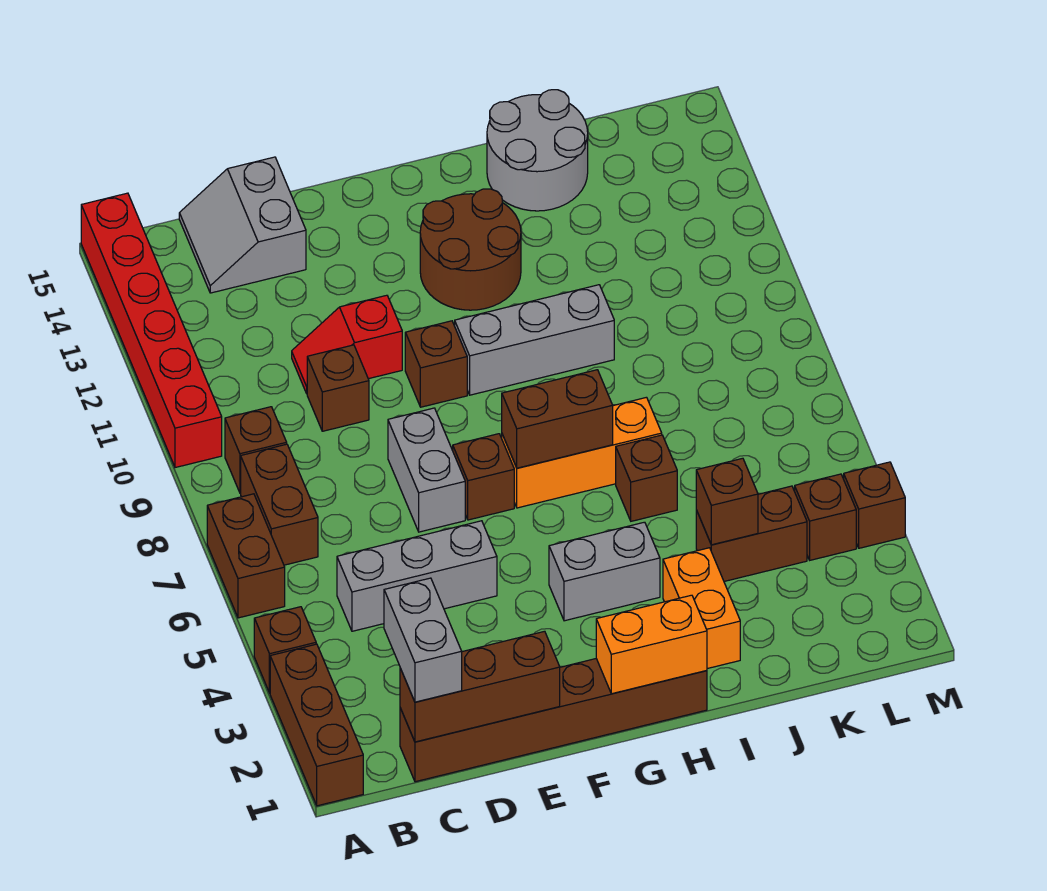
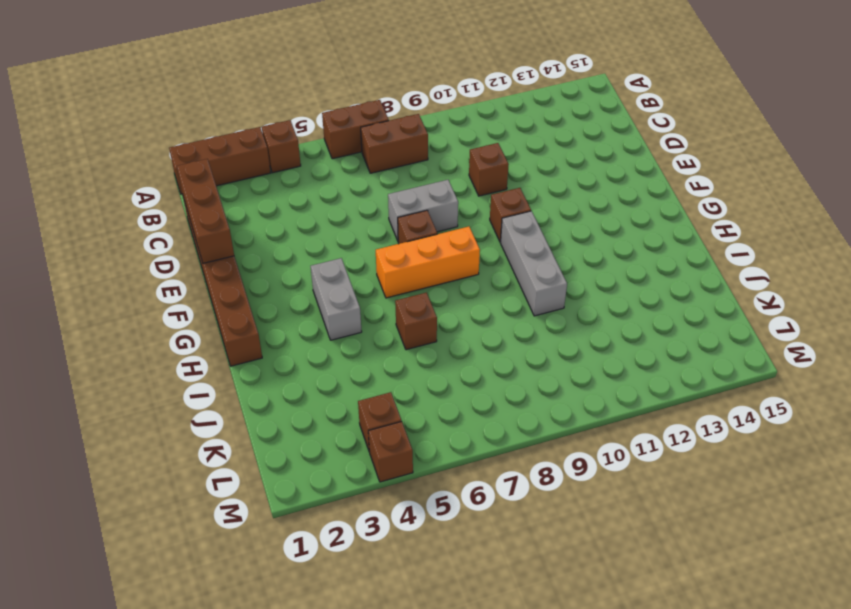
orange brick G6:G8 level 1 -> orange brick G7:I7 level 1
none -> red brick A10:A15 level 1
none -> brown brick B9 level 1
none -> grey brick C5:E5 level 1

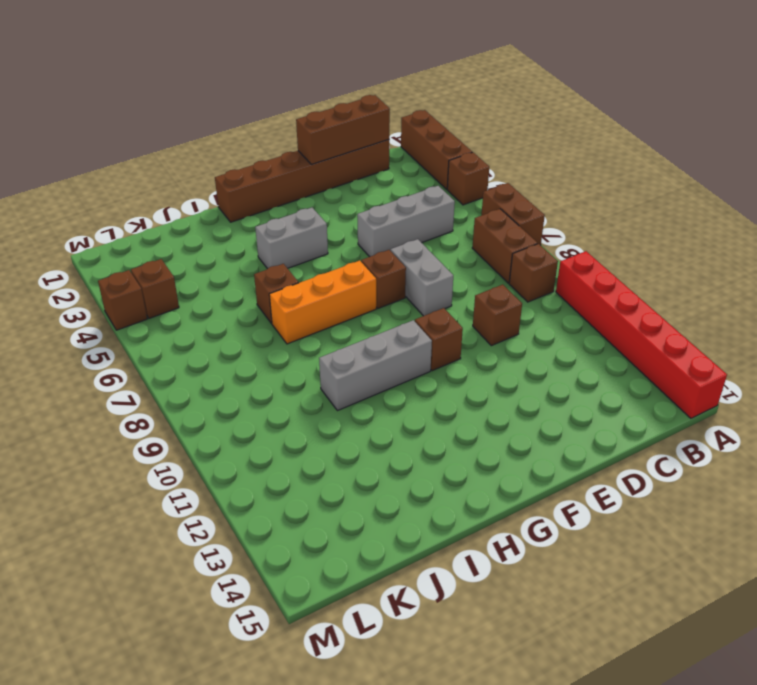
none -> grey slope C14:D15 level 1 top D
none -> red slope D11:E11 level 1 top E
none -> brown round brick G12:H13 level 1

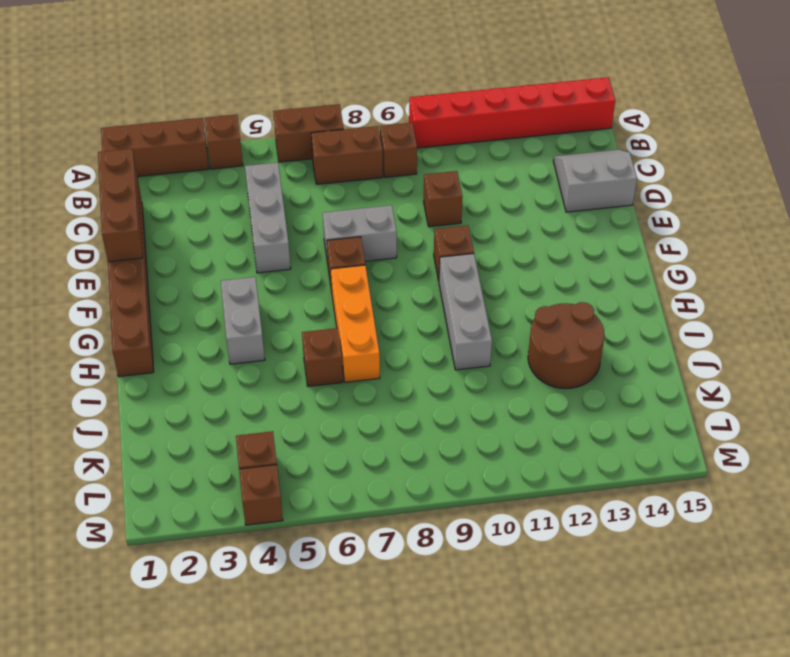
brown round brick I12:J13 level 1 -> brown round brick G12:H13 level 1
none -> red slope D11:E11 level 1 top E
none -> orange brick I2:I3 level 1
none -> grey round brick I14:J15 level 1

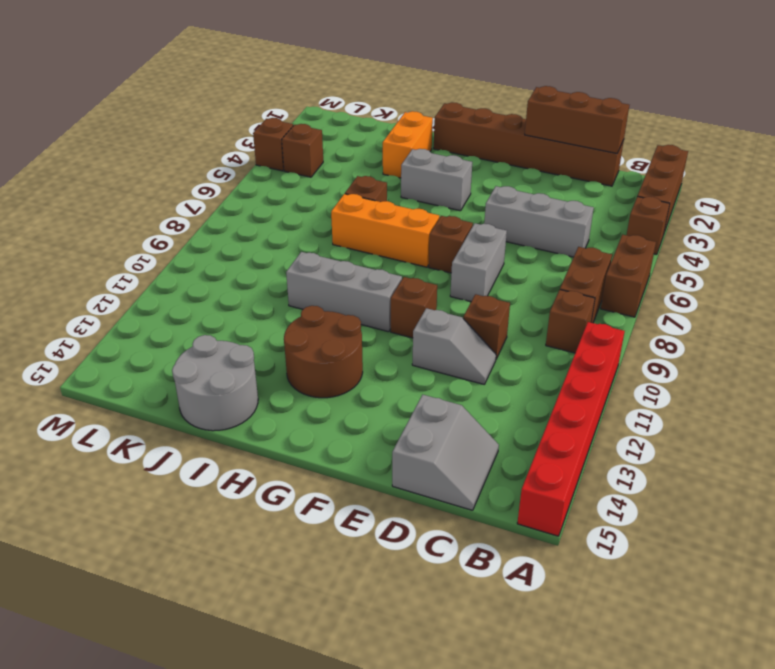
grey slope D11:E11 level 1 top E -> red slope D11:E11 level 1 top E
none -> brown brick J4:K4 level 1
none -> orange brick G1:H1 level 2
none -> brown brick G7:H7 level 2

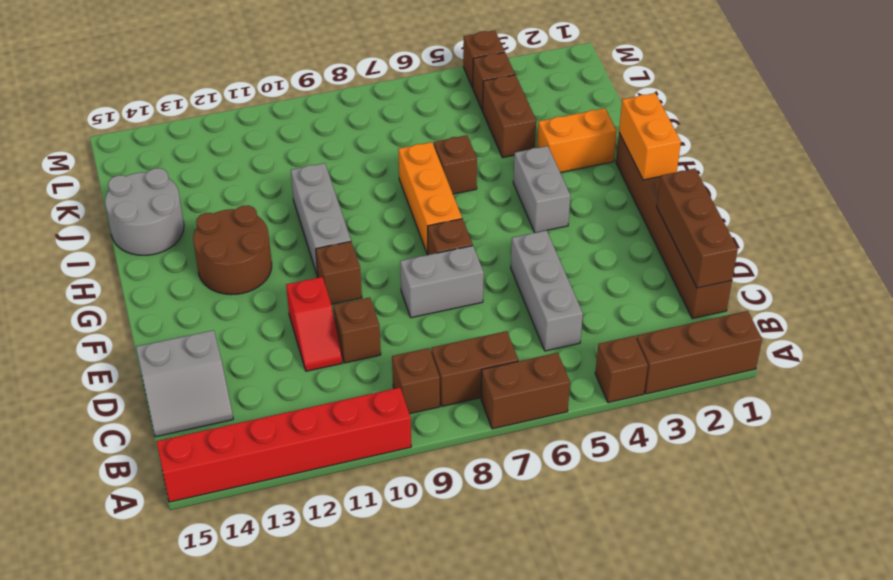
none -> brown brick G7:H7 level 2
none -> brown brick J4 level 2
none -> grey brick C1:C2 level 3

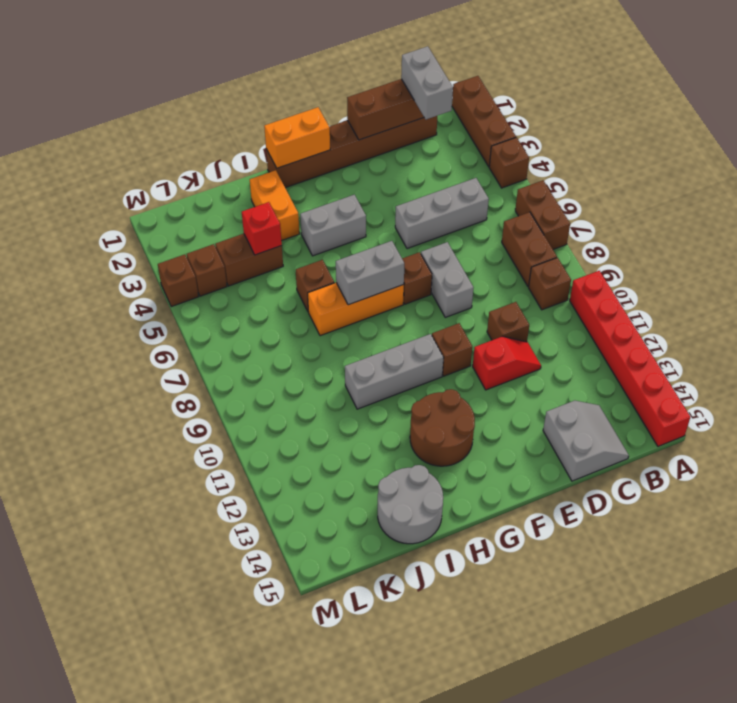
grey brick G7:H7 level 2 -> brown brick G7:H7 level 2
red brick J4 level 2 -> brown brick J4 level 2

